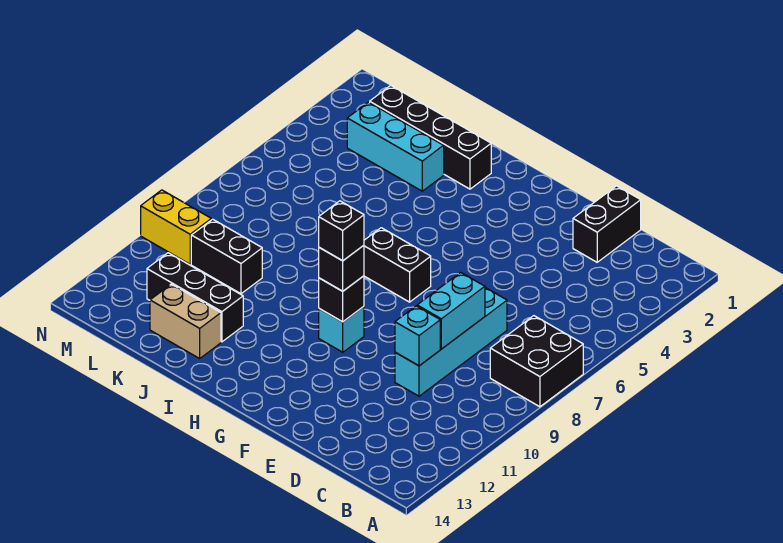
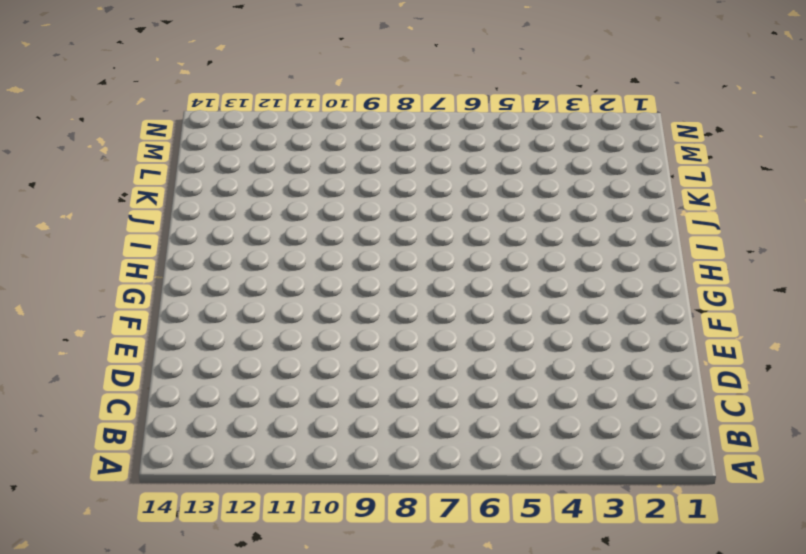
none -> black brick A7:B8 level 1
none -> black brick D1:D2 level 1
none -> cyan brick D7:D10 level 1

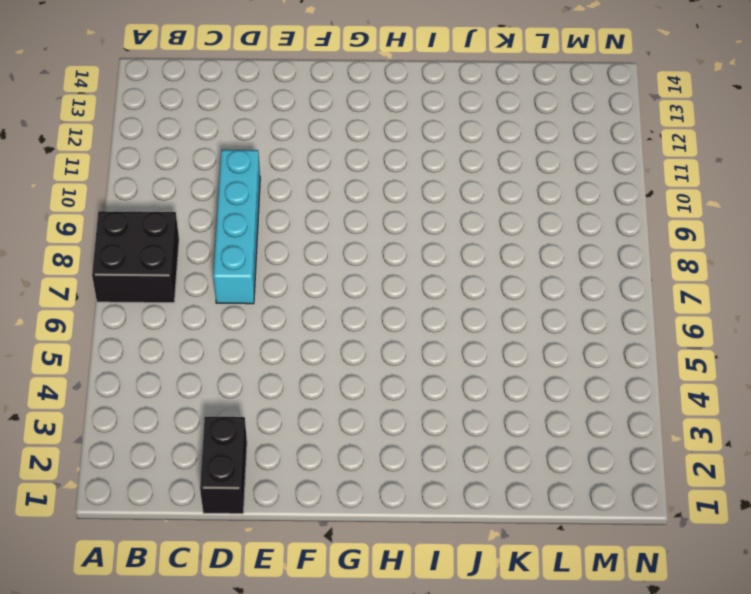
none -> black brick G7:H7 level 1
none -> cyan brick G10 level 1
none -> black brick I2:L2 level 1

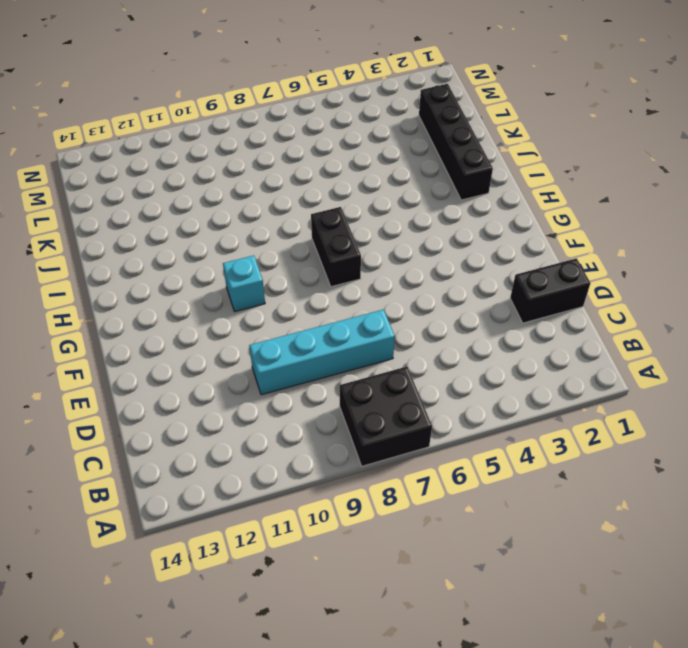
none -> cyan brick J3:L3 level 1
none -> black brick J12:L12 level 1
none -> tan brick J13:K13 level 1

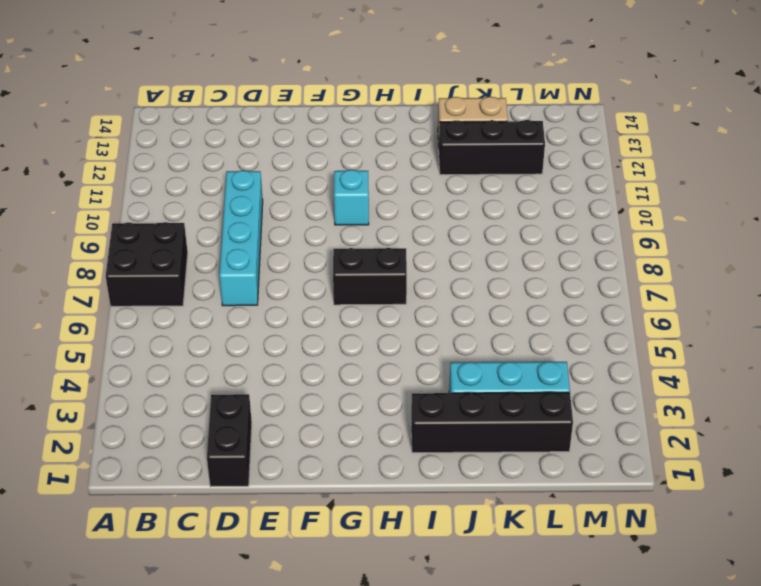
none -> black brick K10:L10 level 1
none -> yellow brick M10:N10 level 1
none -> cyan brick D8:D9 level 2

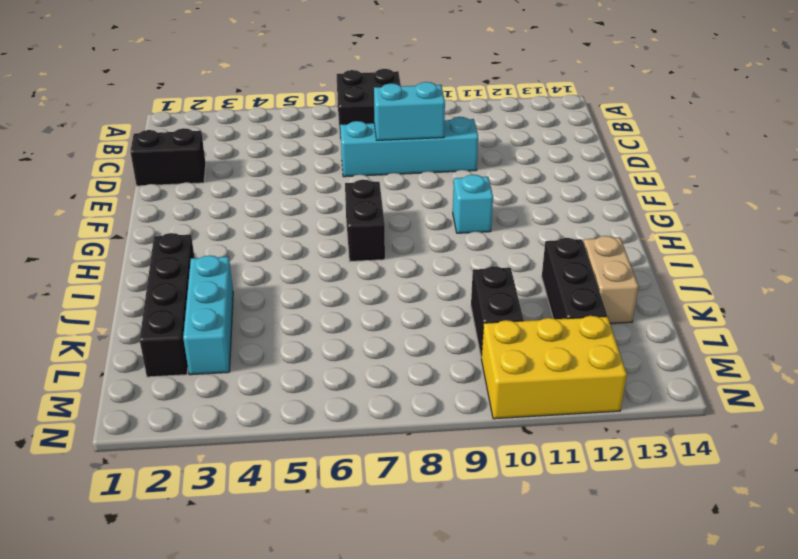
yellow brick M10:N12 level 1 -> yellow brick M10:N10 level 1
none -> cyan brick D10 level 2
none -> black brick G10 level 2
none -> black brick G10 level 3

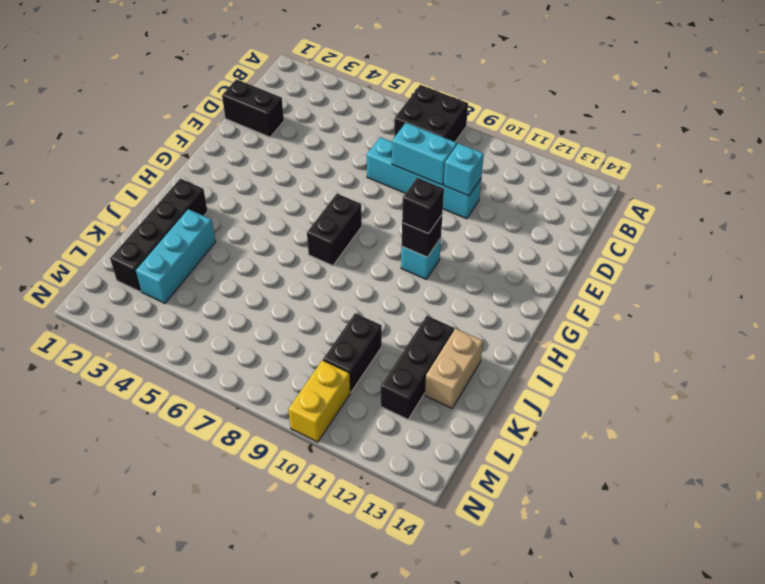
none -> black brick G10 level 4

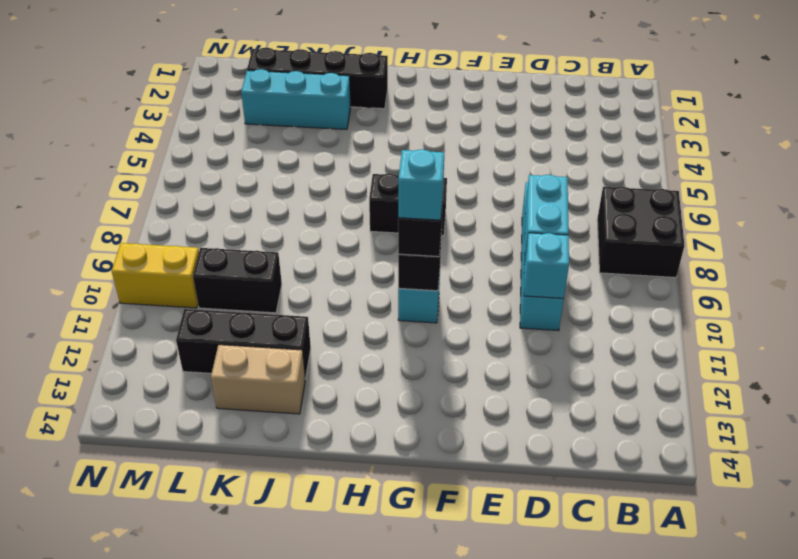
cyan brick G10 level 4 -> black brick G10 level 4
none -> black brick D1:D2 level 1

